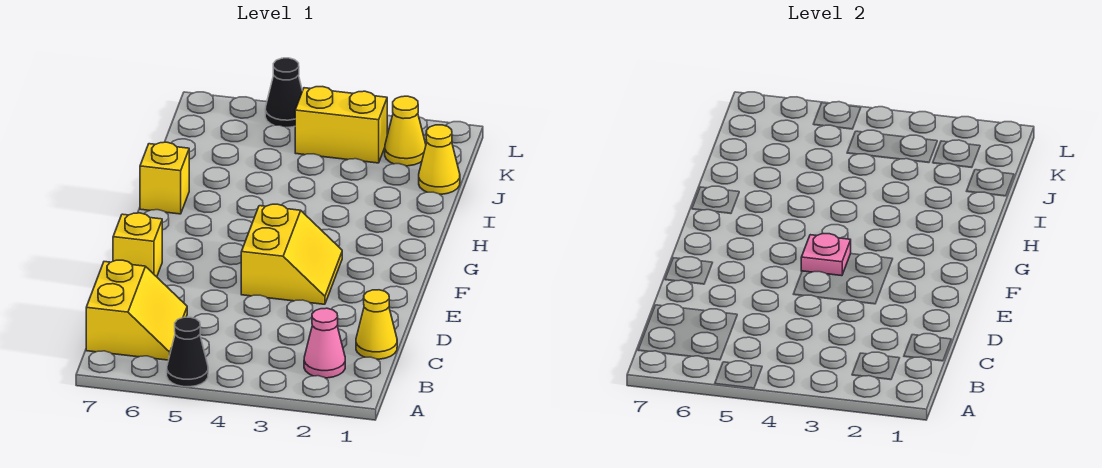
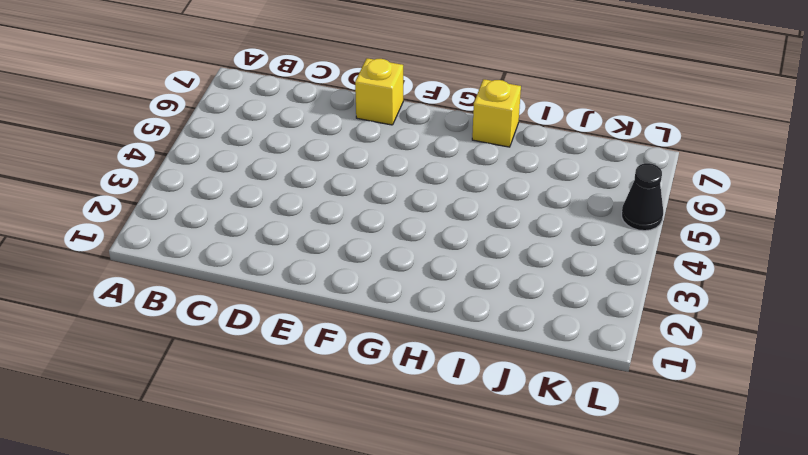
none -> black cone A5 level 1
none -> pink cone B2 level 1
none -> yellow slope B6:C7 level 1 top 7

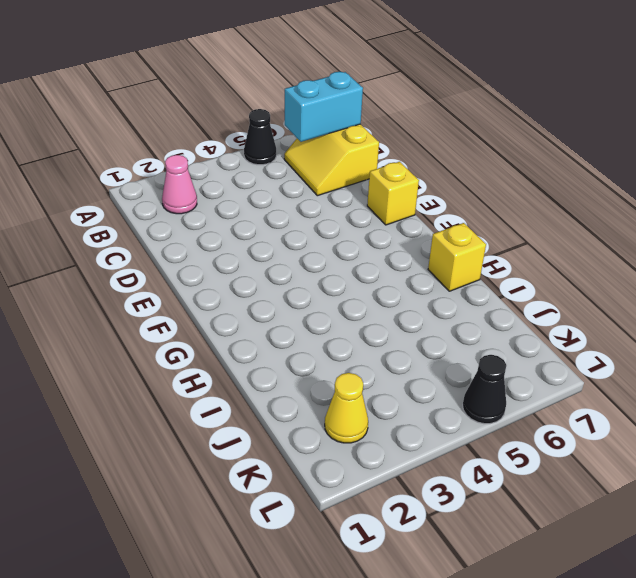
cyan brick B6:B7 level 2 -> none
none -> yellow cone C1 level 1
none -> yellow slope E3:F4 level 1 top 4
none -> yellow cone J1 level 1

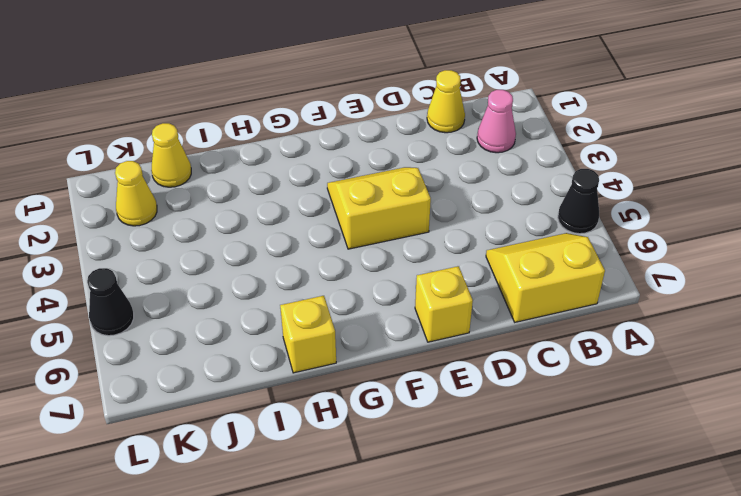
none -> yellow brick K3:K4 level 1
none -> pink plate F4 level 2

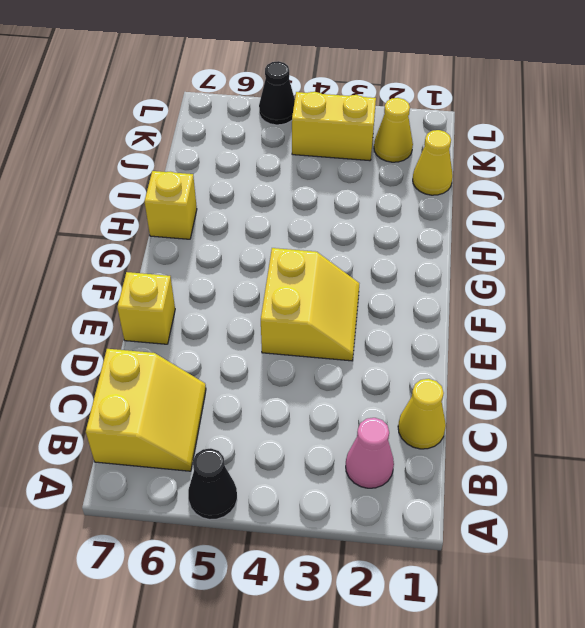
none -> pink plate F4 level 2

